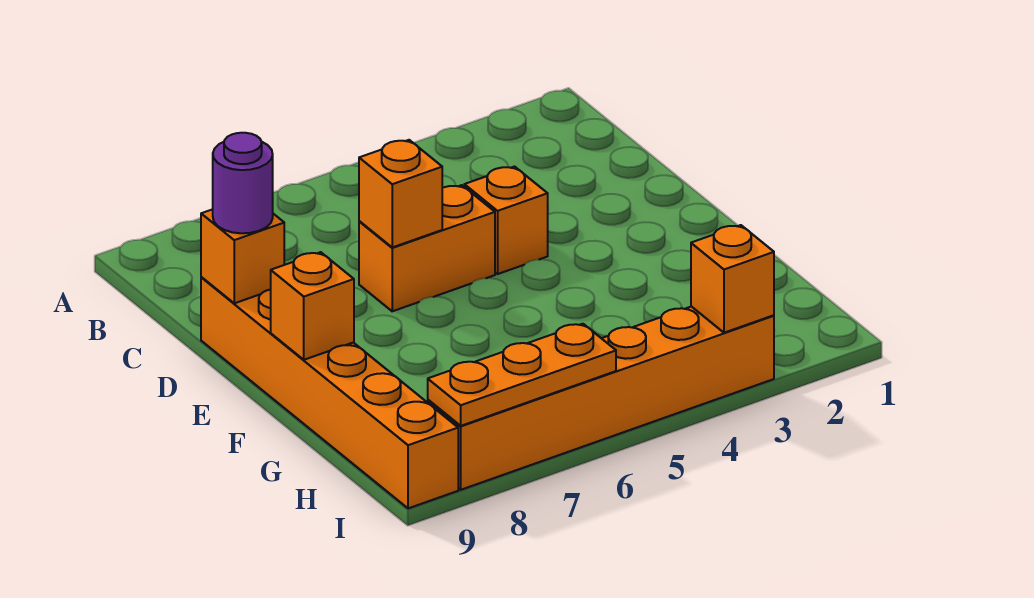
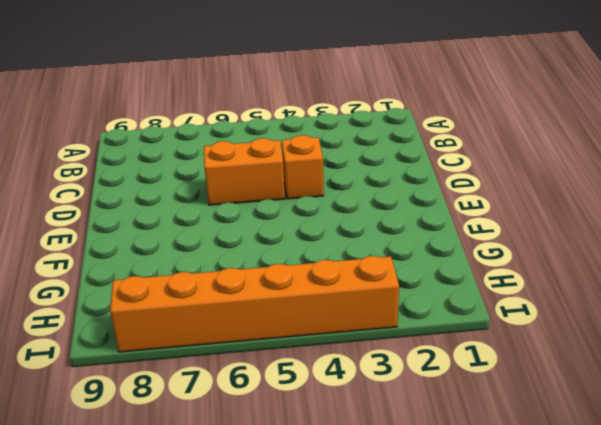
none -> orange brick D9:I9 level 1
none -> orange brick D6 level 2

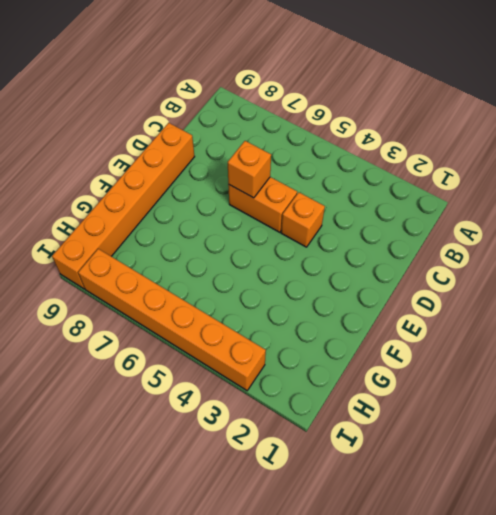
none -> orange brick D9 level 2
none -> orange brick F9 level 2

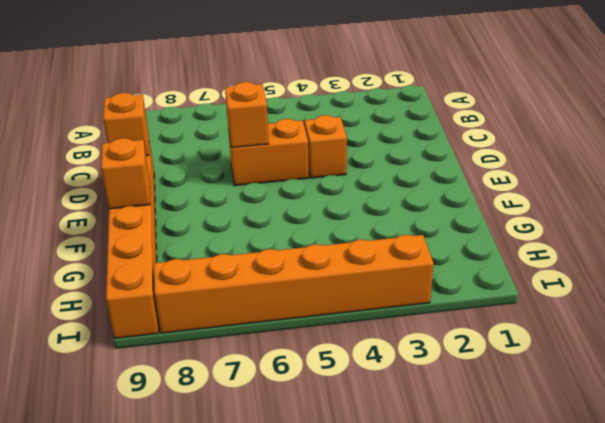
none -> orange brick I3 level 2
none -> orange plate I6:I8 level 2

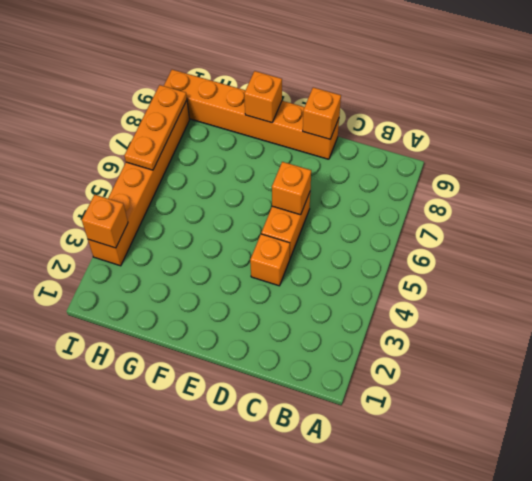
none -> purple round brick D9 level 3

